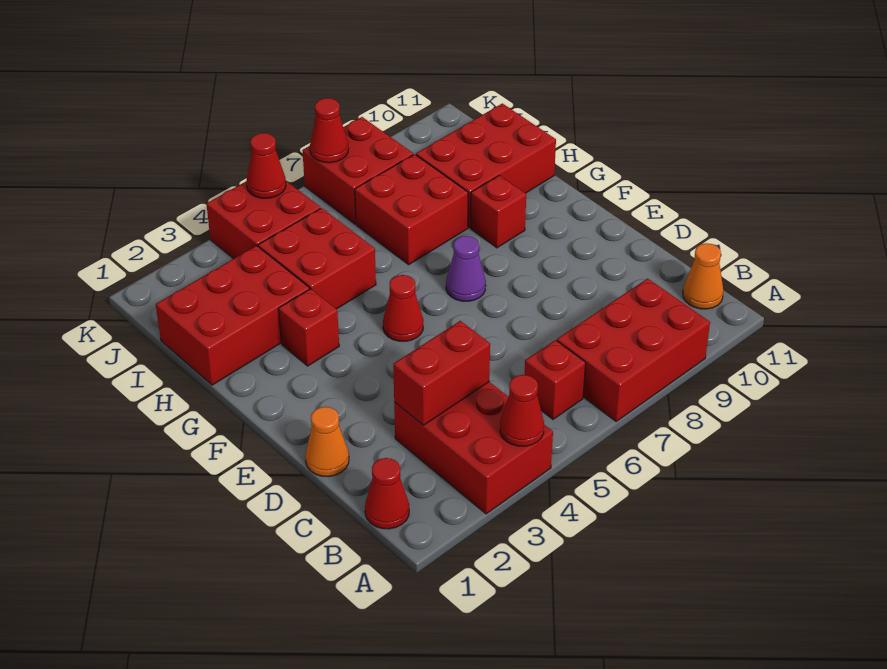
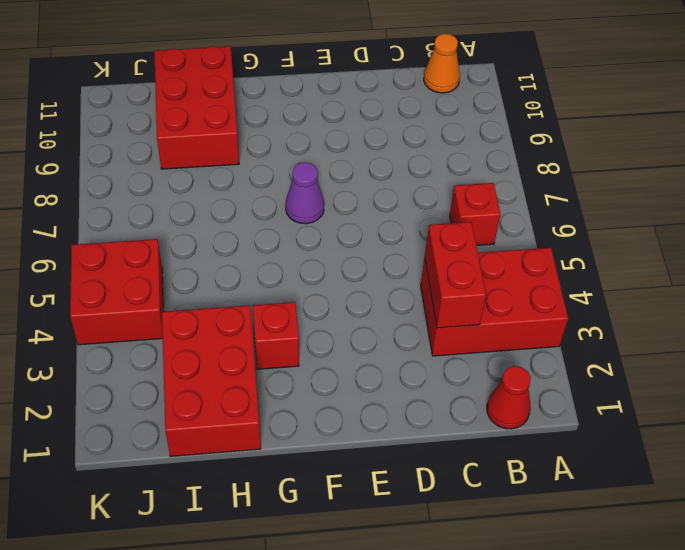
none -> red brick A7:B9 level 1
none -> orange cone D1 level 1
none -> red cone F5 level 1

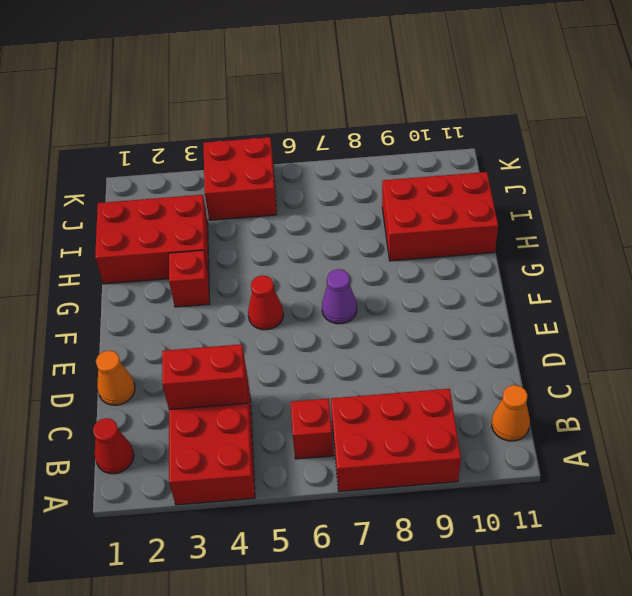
none -> red brick G9 level 1
none -> red brick H4:I5 level 1
none -> red brick H7:I8 level 1

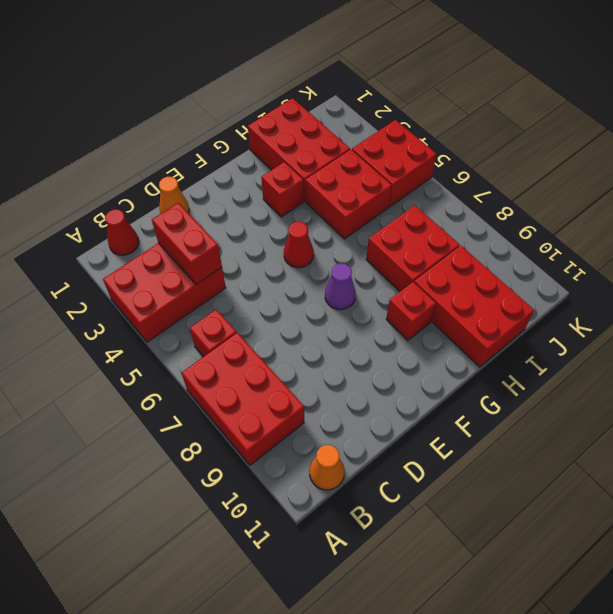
none -> red brick J7:K8 level 1
none -> red cone A4 level 2
none -> red cone K5 level 2

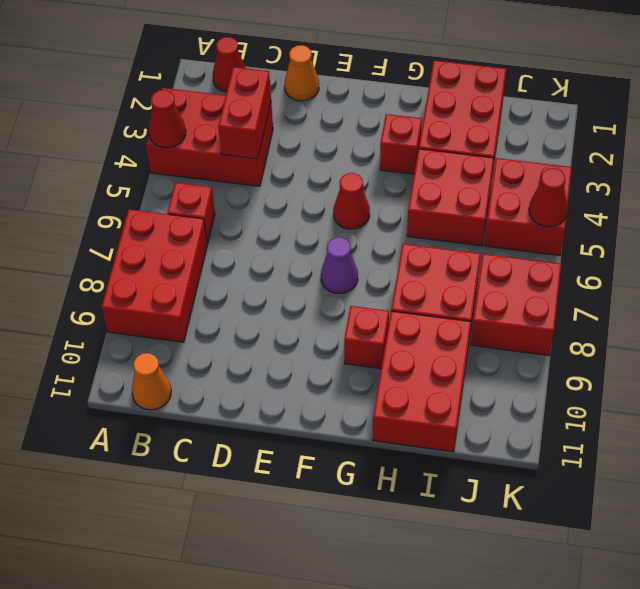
none -> red cone K7 level 2

